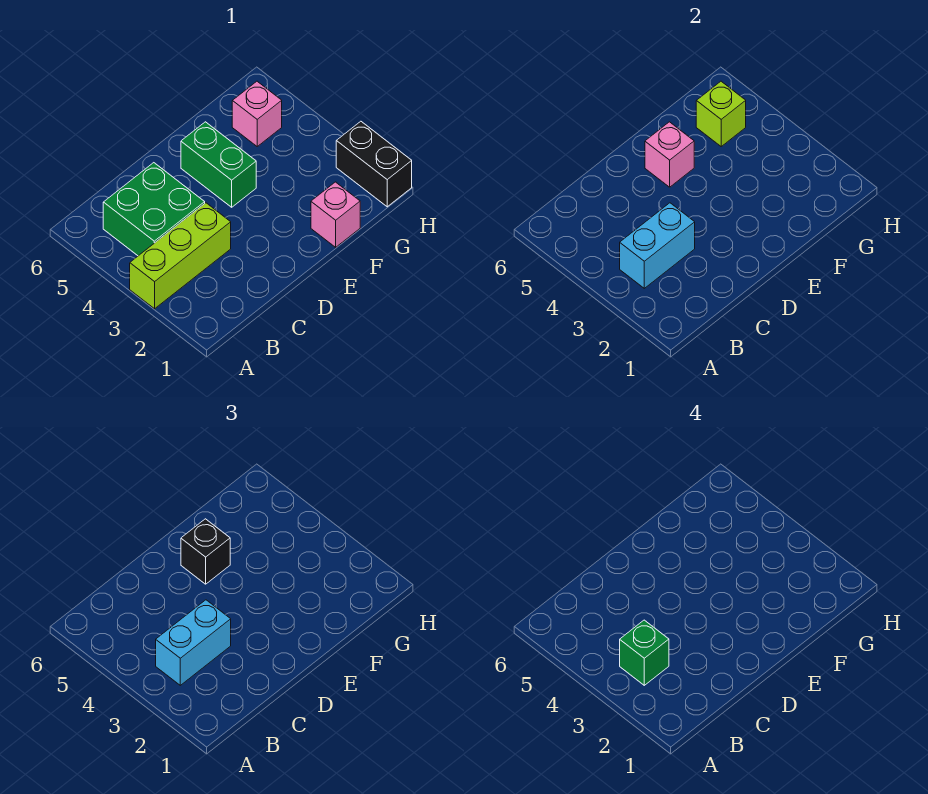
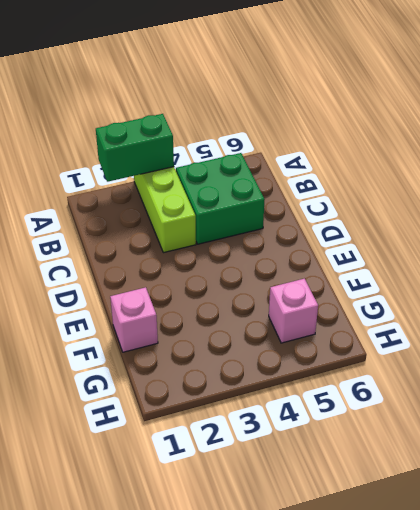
green brick A2:A3 level 2 -> green brick E4:E5 level 1
none -> black brick H1:H2 level 1
none -> cyan brick B3:C3 level 2
none -> pink brick E5 level 2

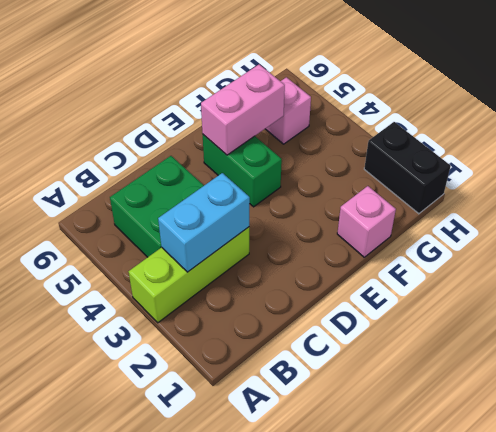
pink brick E5:F5 level 2 -> pink brick E5 level 2
none -> lime brick G5 level 2
none -> cyan brick B3:C3 level 3
none -> black brick E5 level 3

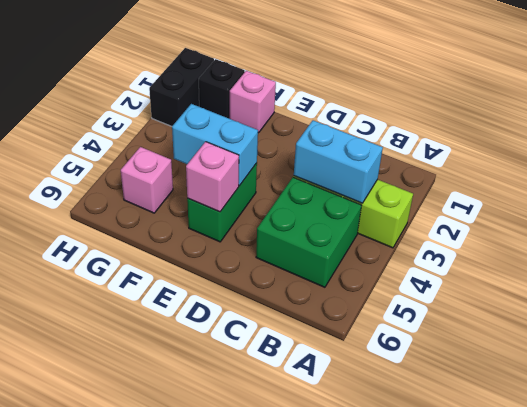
cyan brick E4:F4 level 2 -> cyan brick B3:C3 level 3
black brick G1 level 1 -> black brick E5 level 3
none -> lime brick G5 level 2
none -> green brick B3 level 4

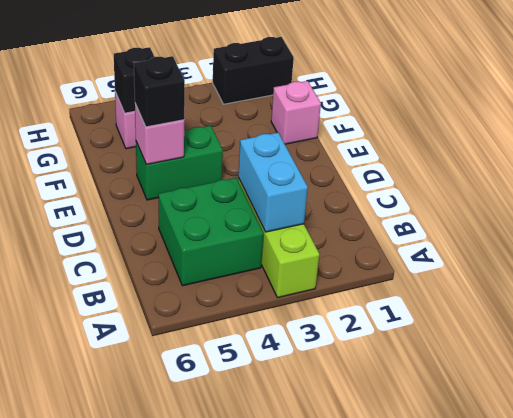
black brick G5 level 2 -> lime brick G5 level 2
none -> cyan brick B3:C3 level 3
none -> green brick B3 level 4

